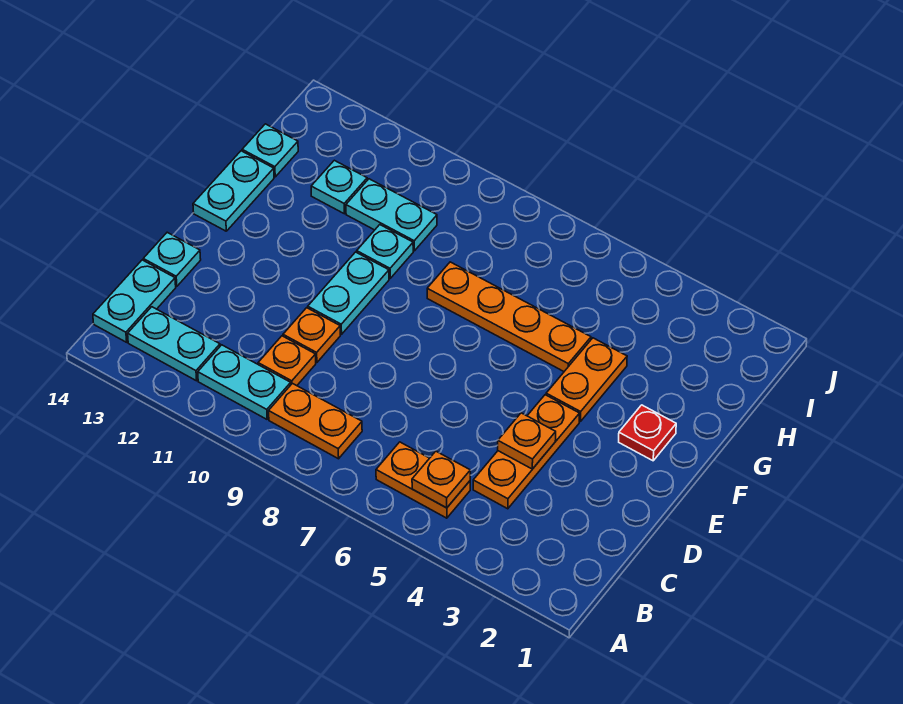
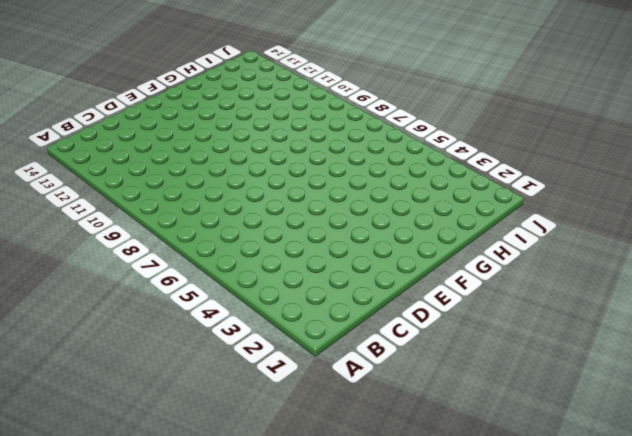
none -> orange plate B5:B6 level 1
none -> orange plate B8:B9 level 1
none -> cyan plate B10:B11 level 1

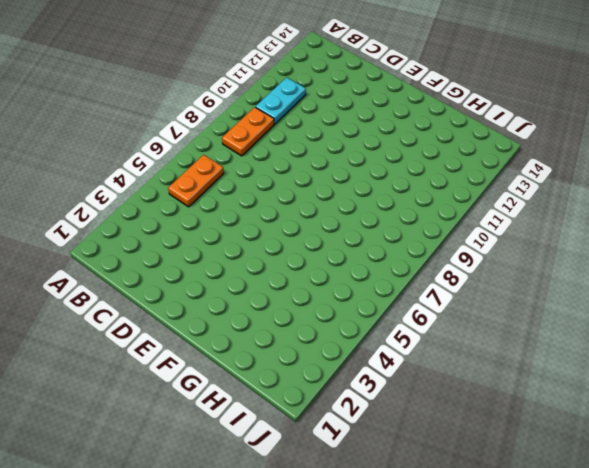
none -> cyan plate B12:B13 level 1
none -> cyan plate B14:C14 level 1
none -> orange plate C4:E4 level 1

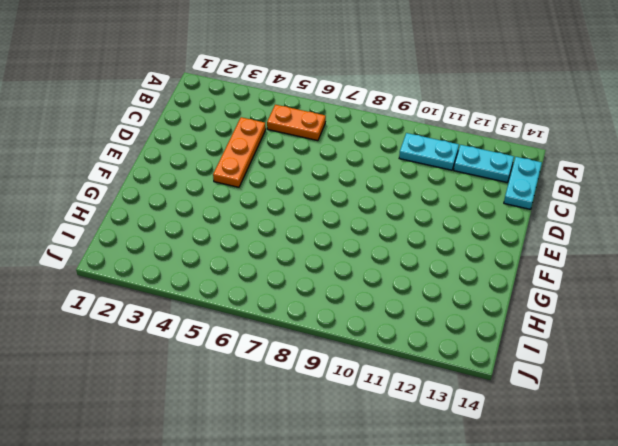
none -> orange plate B8:B9 level 1
none -> orange plate C10 level 1
none -> orange plate D10 level 1

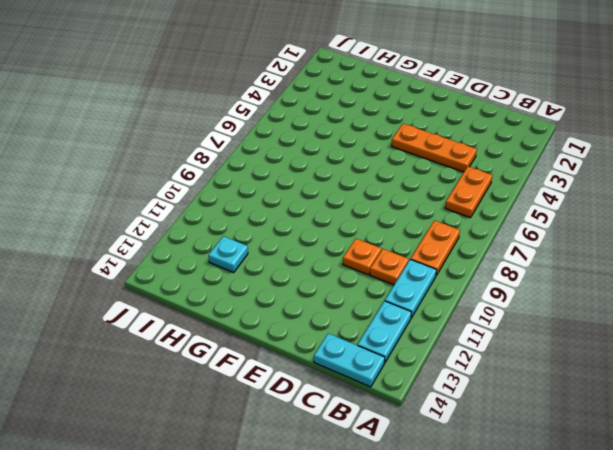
none -> cyan plate D14 level 1
none -> cyan plate E10:F10 level 1
none -> red plate F2 level 1

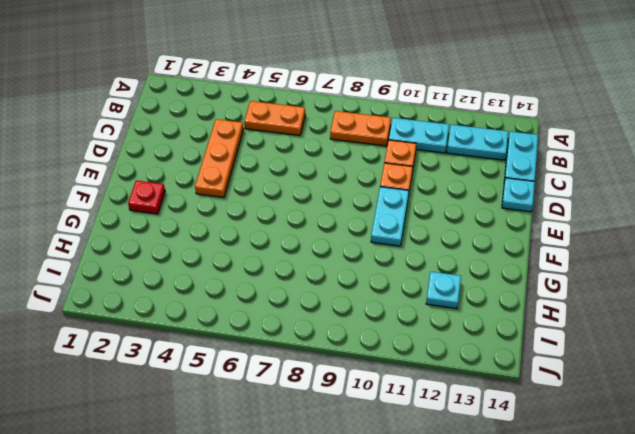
none -> orange plate F4:G4 level 1
none -> cyan plate F14:G14 level 1
none -> orange plate G5:G8 level 1

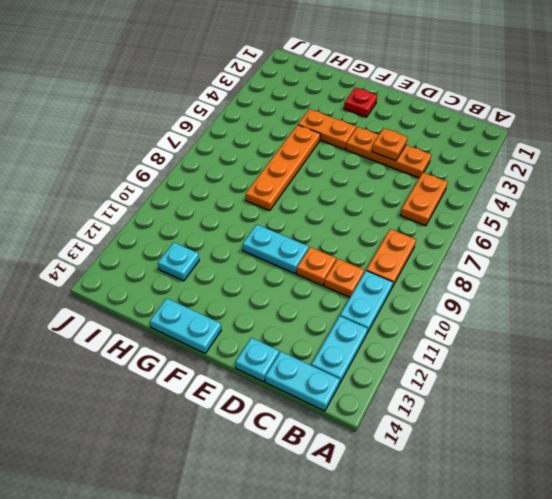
none -> cyan plate G10 level 1
none -> cyan plate H10:H11 level 1
none -> cyan plate H14 level 1

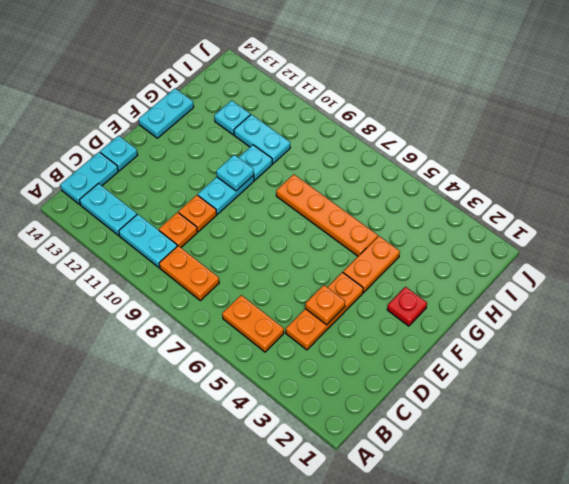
cyan plate F10 level 2 -> cyan plate H14 level 1
none -> orange plate B5 level 2

